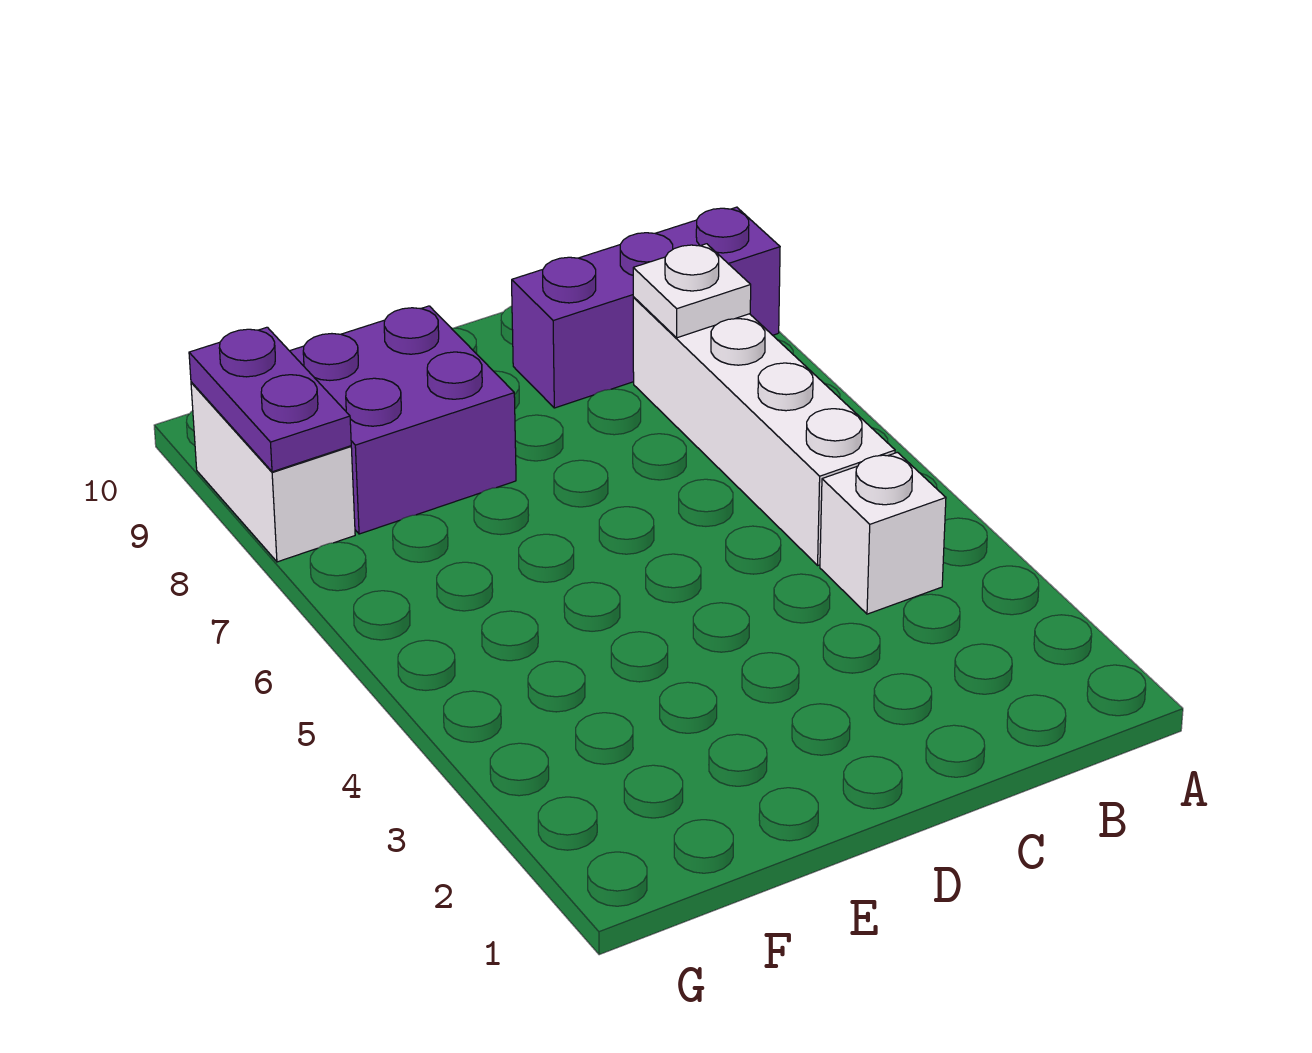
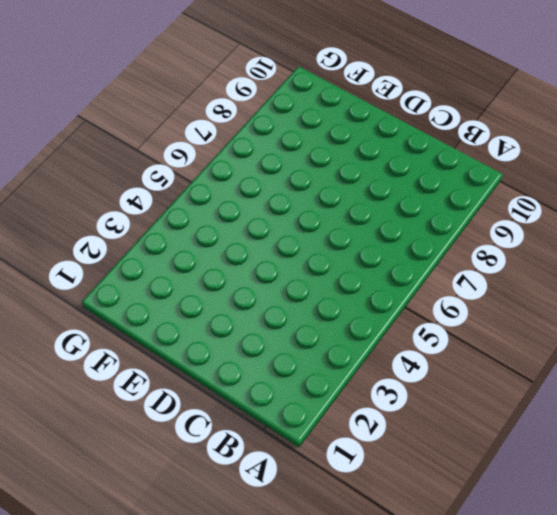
none -> purple brick A9:C9 level 1
none -> white brick B4 level 1

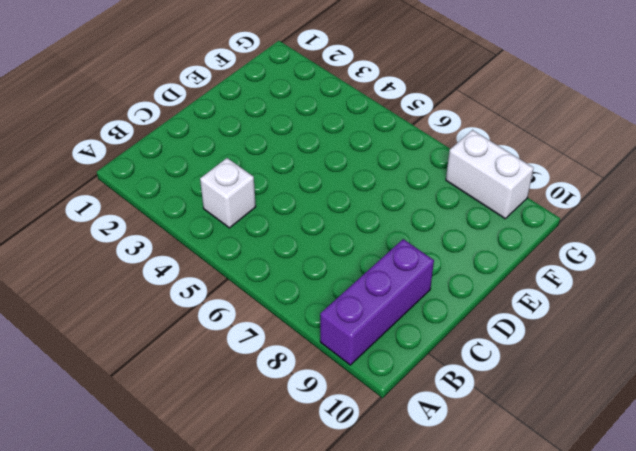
none -> white brick B5:B8 level 1
none -> purple brick E8:F9 level 1

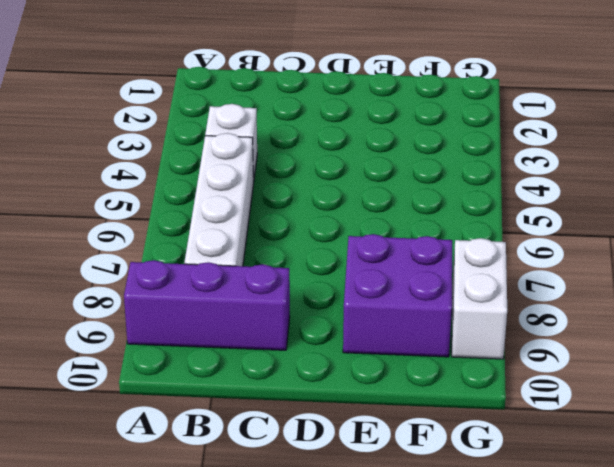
none -> white plate B8 level 2
none -> purple plate G8:G9 level 2

